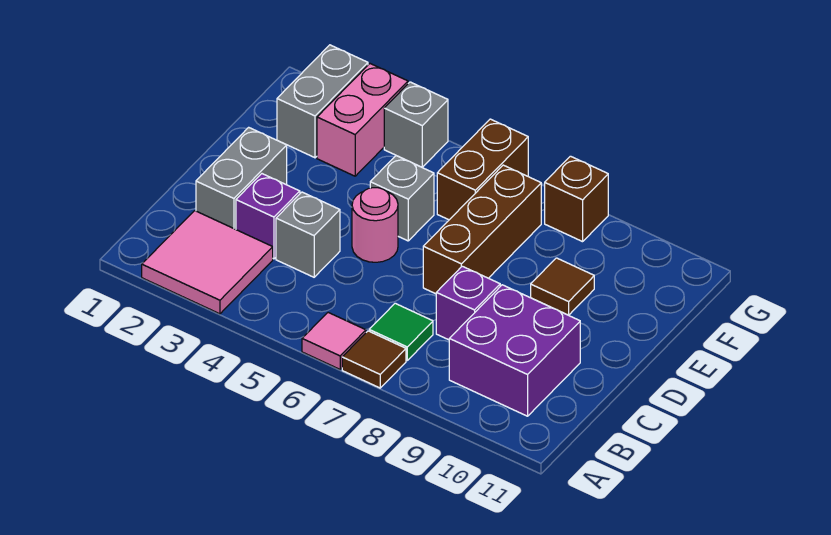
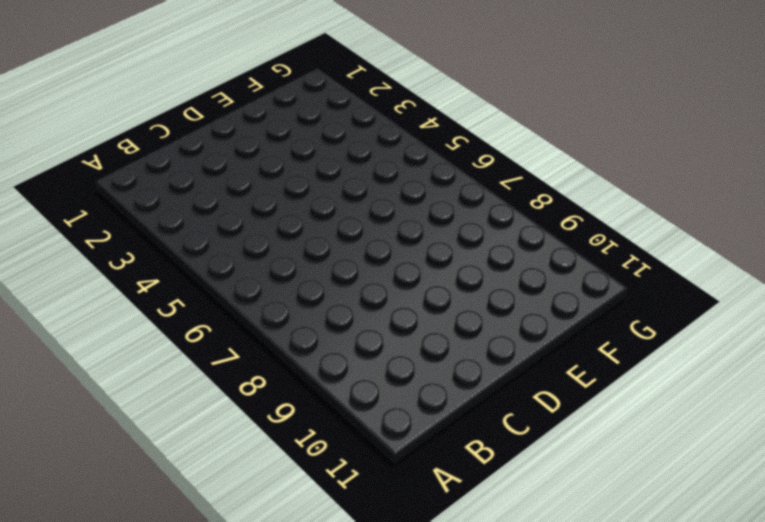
none -> pink tile A2:B3 level 1
none -> pink tile A6 level 1
none -> brown tile A7 level 1

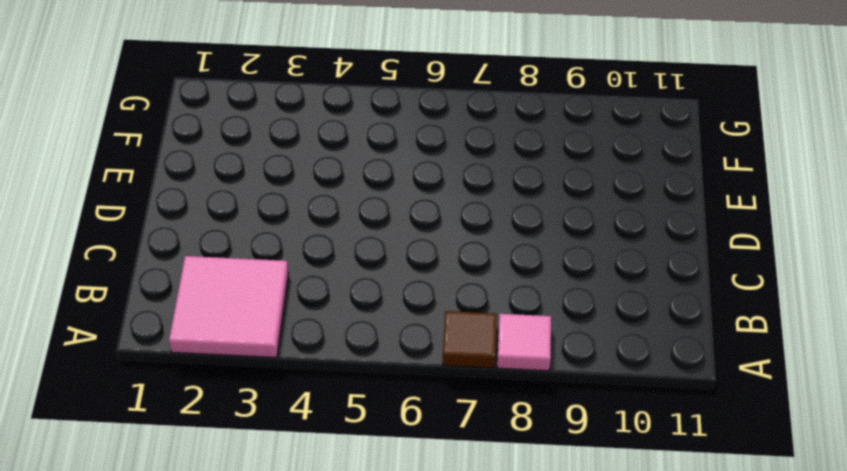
pink tile A8 level 1 -> pink tile A6 level 1
none -> green tile B7 level 1
none -> purple brick B9:C10 level 1
none -> grey brick C2:D2 level 1

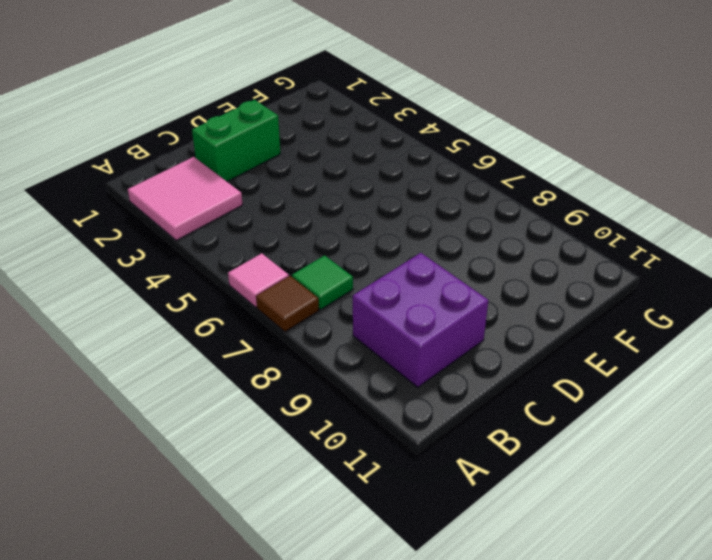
green brick C2:D2 level 1 -> grey brick C2:D2 level 1
none -> purple brick C3 level 1
none -> grey brick C4 level 1
none -> purple brick C8 level 1

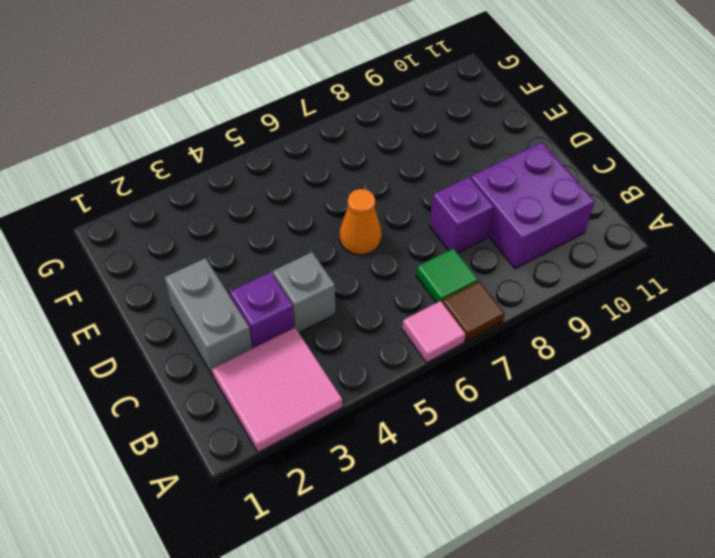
orange cone D6 level 1 -> none
none -> pink round brick D5 level 1
none -> brown brick D7:F7 level 1
none -> grey brick E5 level 1

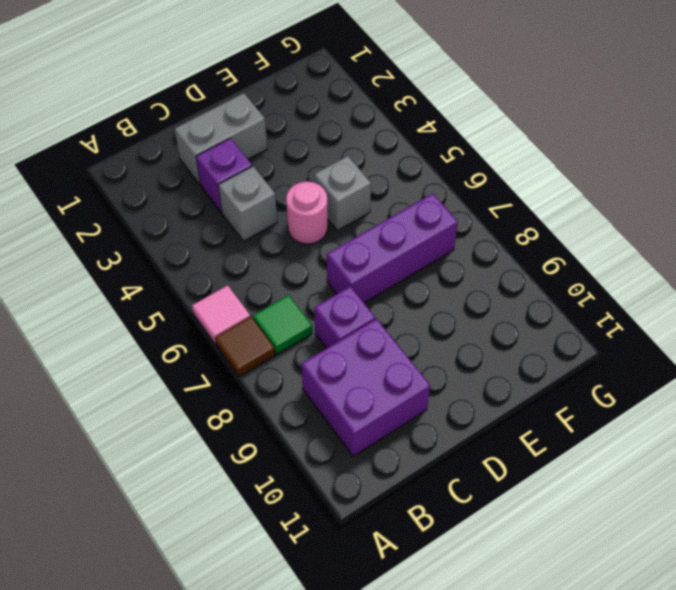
purple brick D7:F7 level 1 -> brown brick D7:F7 level 1
none -> pink tile A2:B3 level 1
none -> brown tile E9 level 1
none -> grey brick F2:G2 level 1

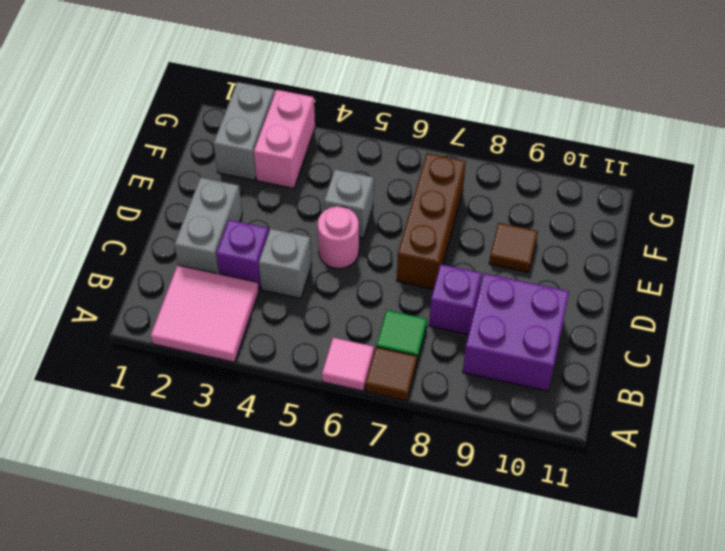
none -> brown brick F6:G6 level 1
none -> grey brick G4 level 1
none -> brown brick G8 level 1

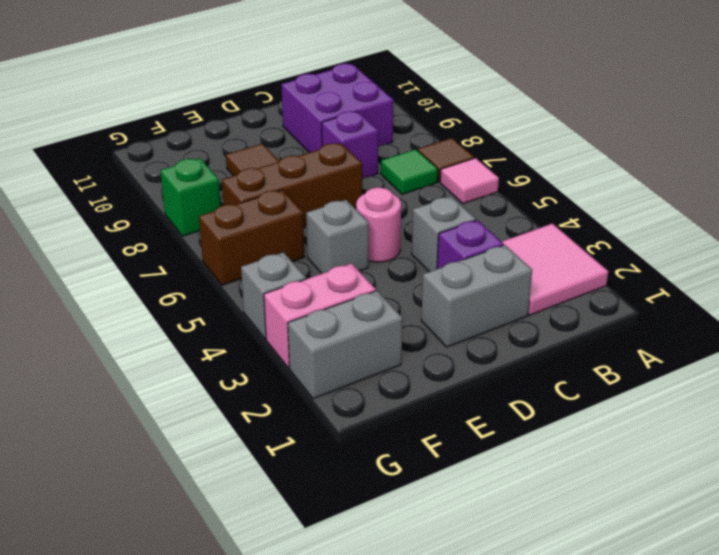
green brick G8 level 1 -> brown brick G8 level 1

